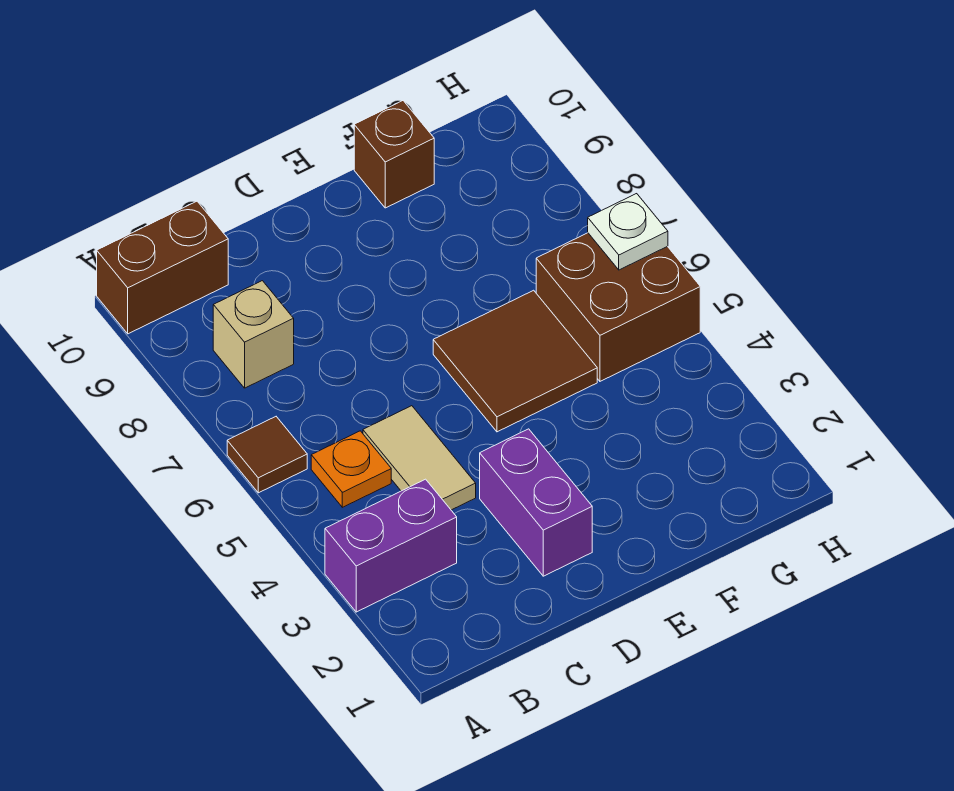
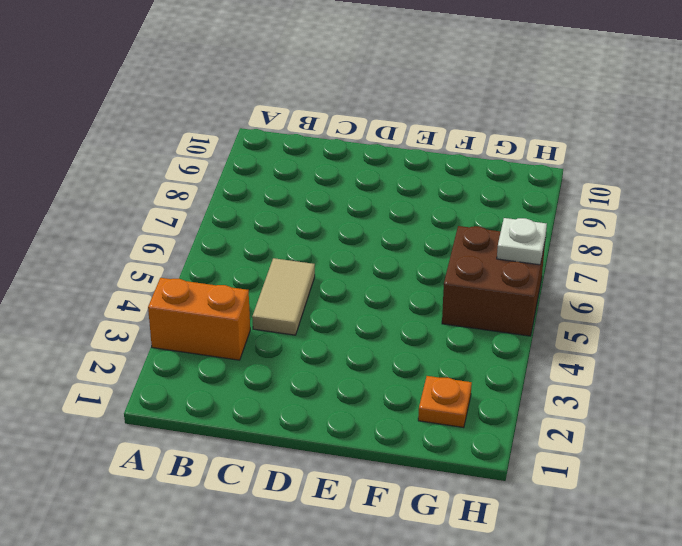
orange brick A3:B3 level 1 -> purple brick A3:B3 level 1
orange plate G2 level 1 -> orange plate B5 level 1
none -> brown tile A6 level 1
none -> brown brick A10:B10 level 1

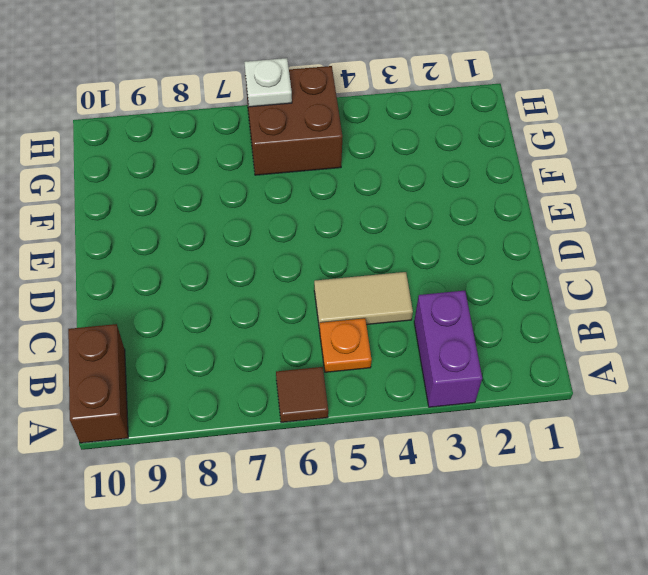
none -> tan brick B8 level 1
none -> purple brick D2:D3 level 1

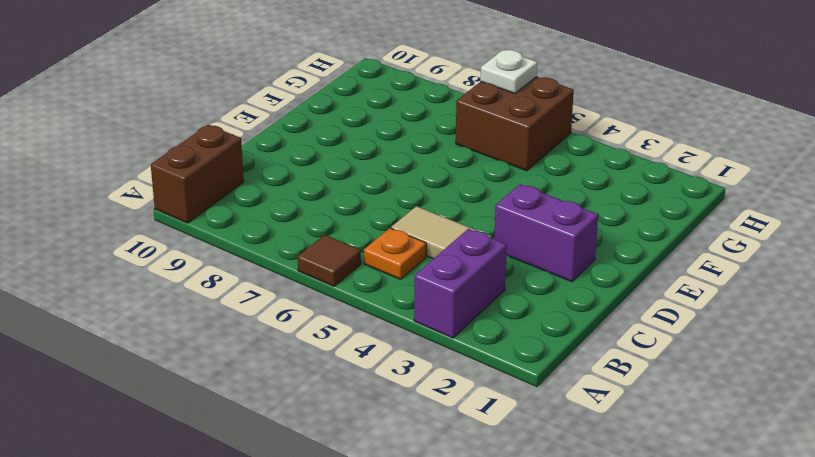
none -> tan brick B8 level 1
none -> brown tile E5:F6 level 1

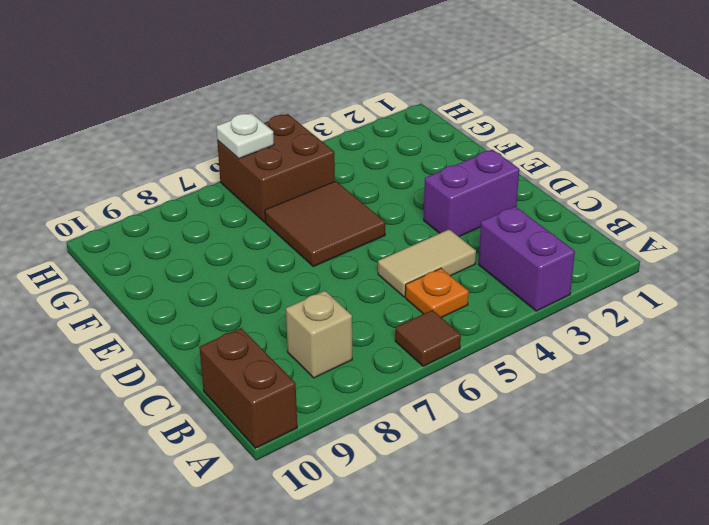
none -> brown brick F10 level 1

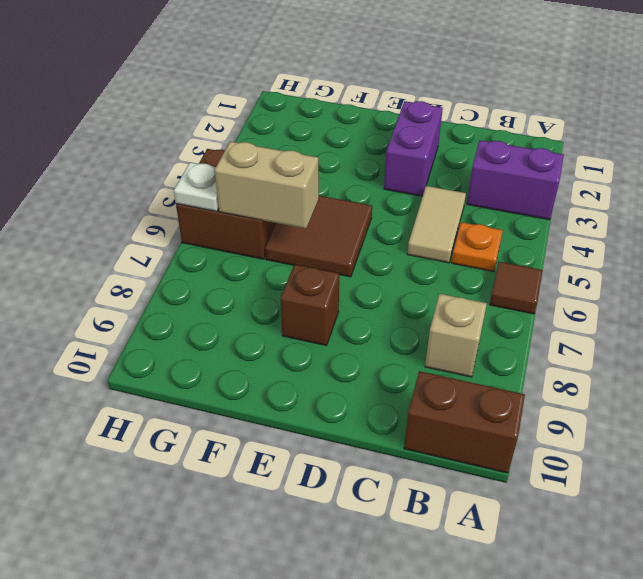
brown brick E8 level 1 -> brown brick F10 level 1
tan brick F6:G6 level 2 -> none

